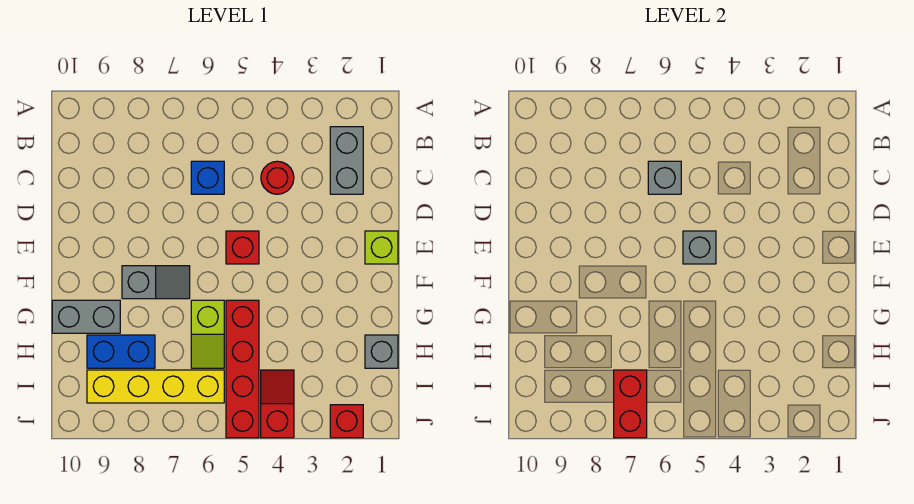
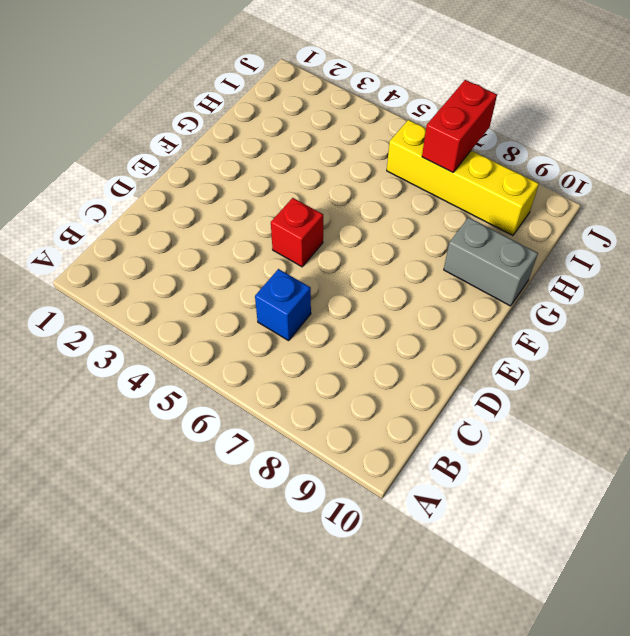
none -> grey brick B2:C2 level 1
none -> red round brick C4 level 1
none -> lime brick E1 level 1

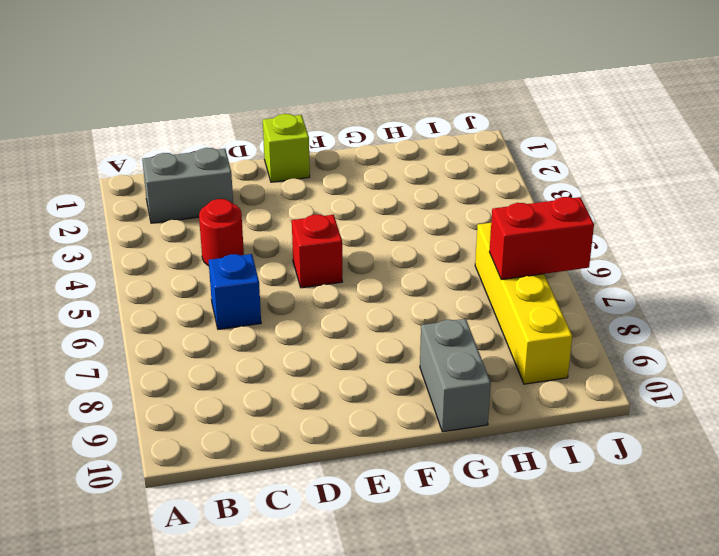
none -> grey slope F7:F8 level 1 top 8
none -> red brick G5:J5 level 1
none -> lime slope G6:H6 level 1 top G

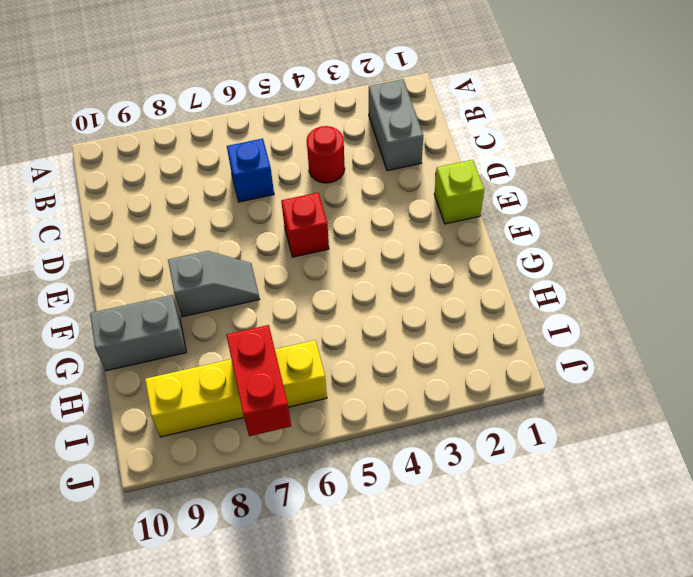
none -> red brick G5:J5 level 1
none -> lime slope G6:H6 level 1 top G
none -> grey brick H1 level 1

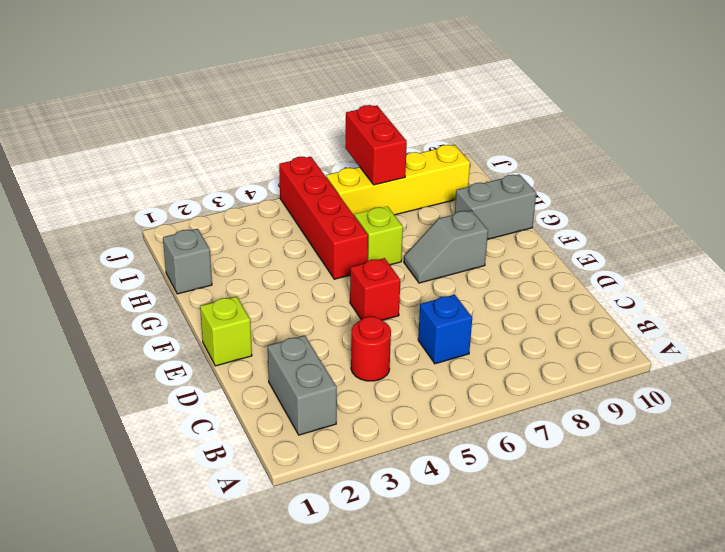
none -> blue brick H8:H9 level 1
none -> red slope I4:J4 level 1 top J
none -> red brick J2 level 1

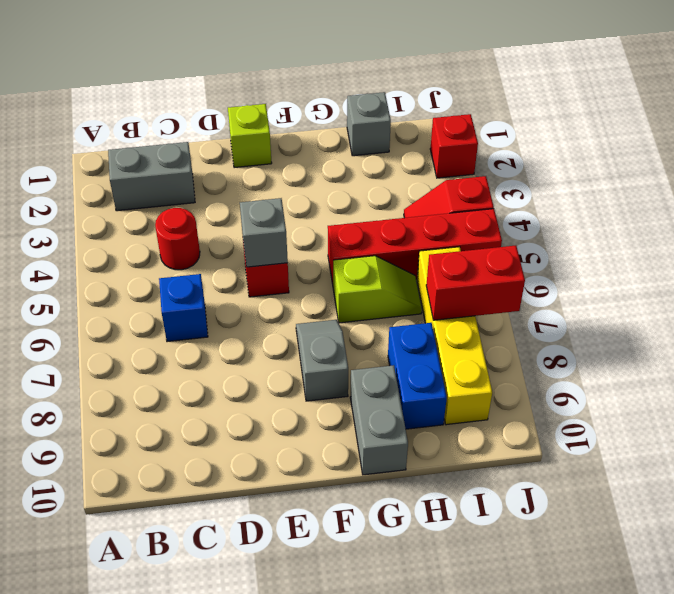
none -> grey brick C6 level 2

